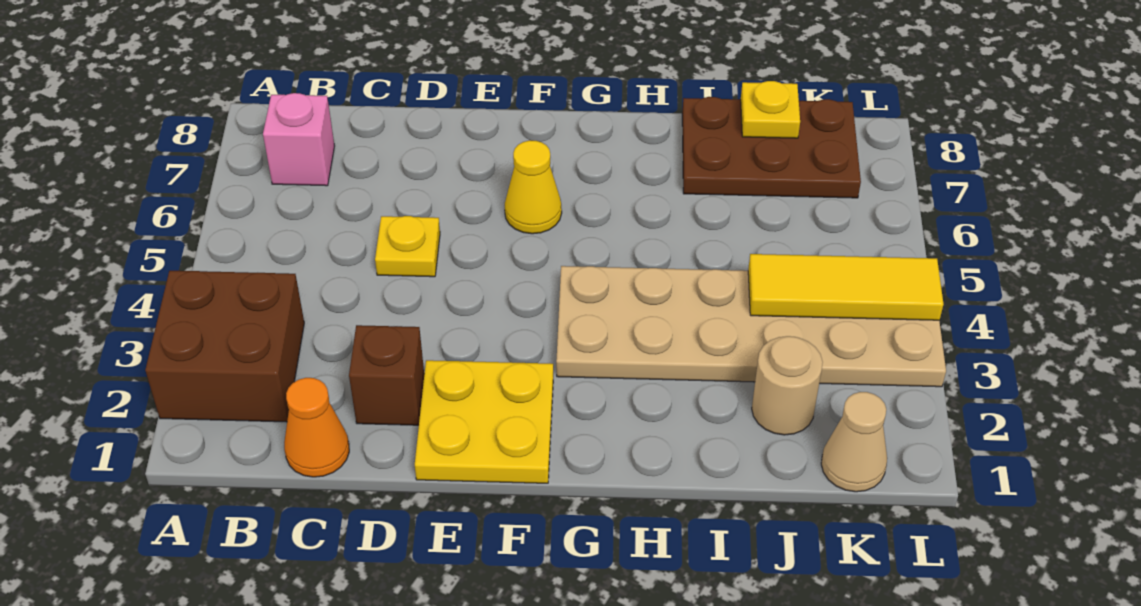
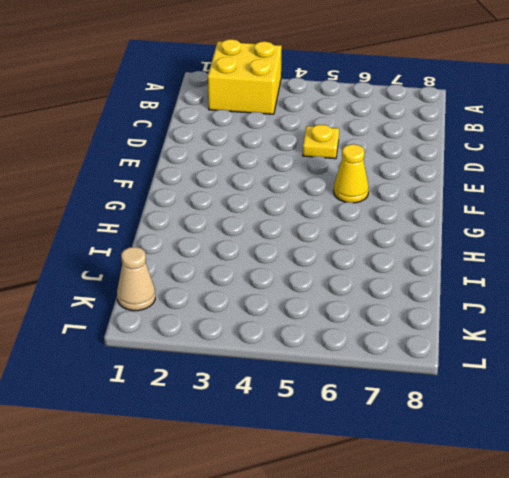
yellow brick A2:B3 level 1 -> brown brick A2:B3 level 1
none -> pink brick B7 level 1
none -> orange cone C1 level 1
none -> brown brick D2 level 1

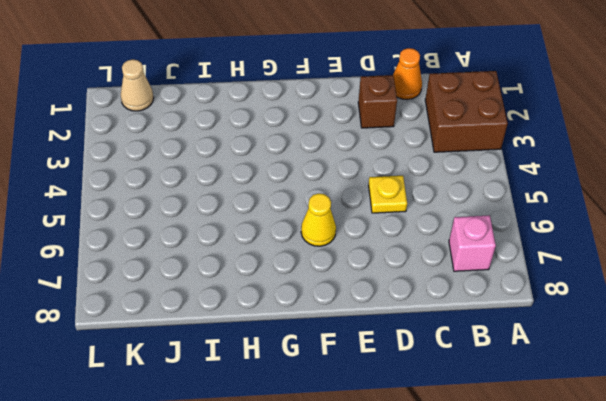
none -> yellow plate E1:F2 level 1
none -> tan plate G3:L4 level 1
none -> brown plate I7:K8 level 1

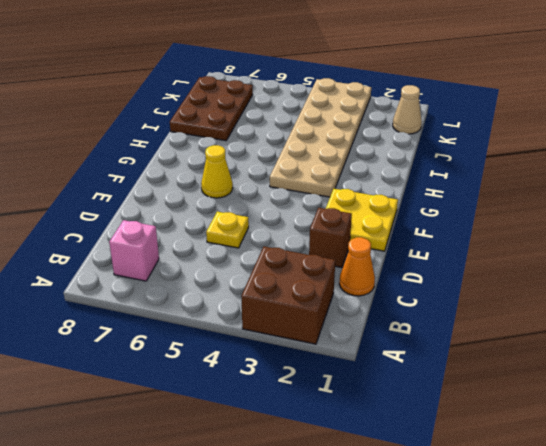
none -> tan round brick J2 level 1
none -> yellow tile J4:L4 level 2
none -> yellow plate J8 level 2

